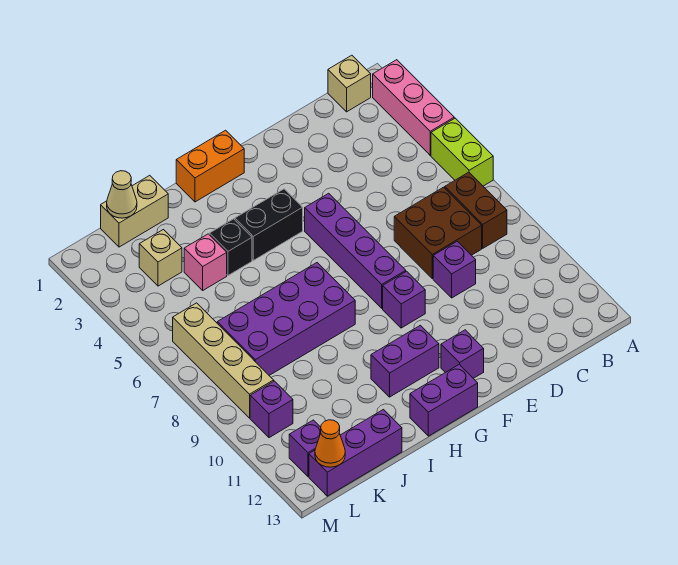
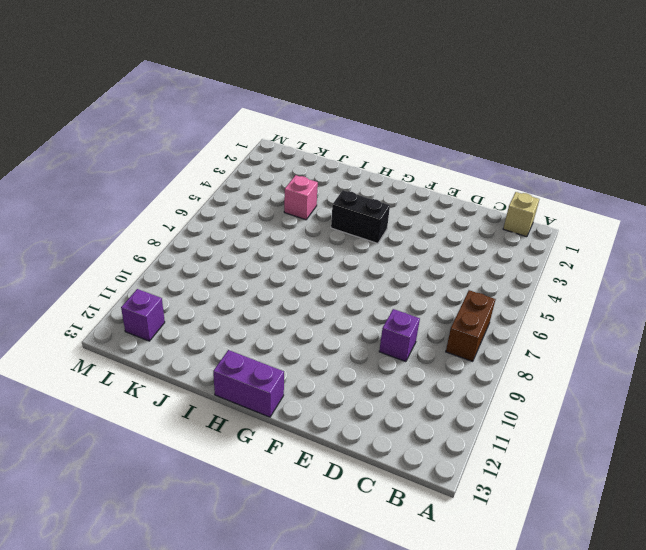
none -> pink brick A2:A4 level 1
none -> lime brick A5:A6 level 1
none -> brown brick C7:D8 level 1

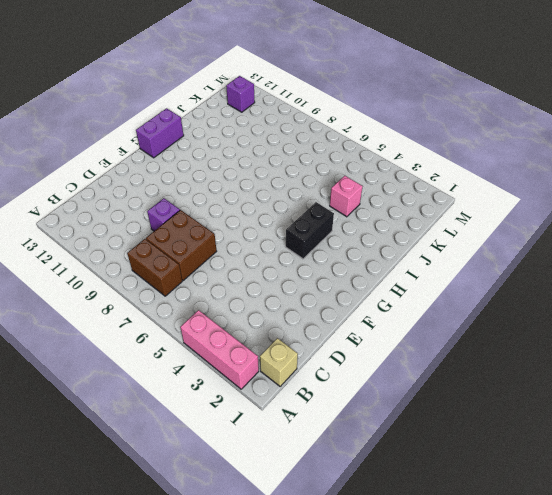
none -> lime brick A5:A6 level 1
none -> purple brick F5:F8 level 1
none -> purple brick F9 level 1

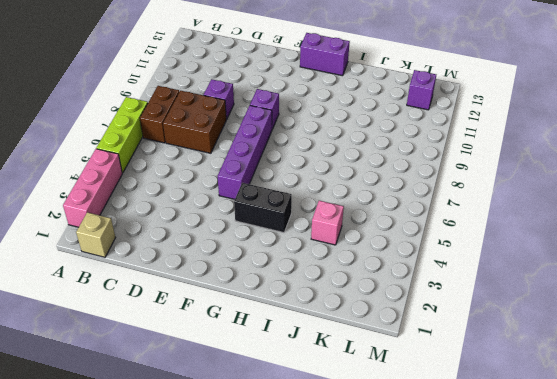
lime brick A5:A7 level 1 -> lime brick A5:A6 level 1
none -> purple brick F12 level 1
none -> orange brick G1:H1 level 1
none -> purple brick G11:H11 level 1

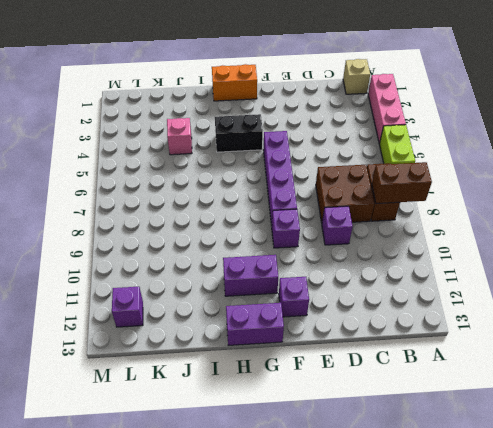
brown brick A8:B8 level 2 -> none
none -> purple brick H7:K8 level 1
none -> black brick I4 level 1
none -> tan brick J1:K1 level 1

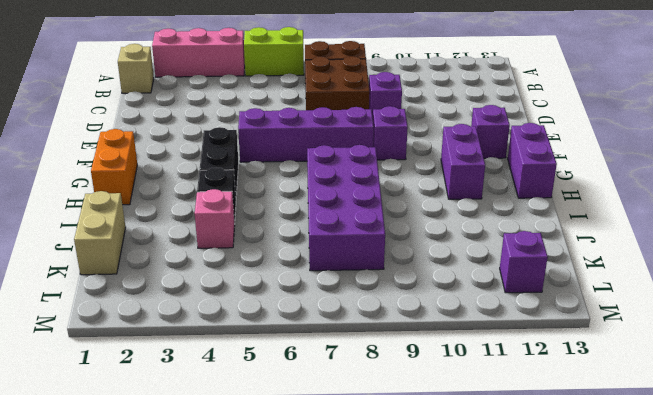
none -> purple brick J13:L13 level 1
none -> tan brick K3 level 1
none -> tan brick L6:L9 level 1

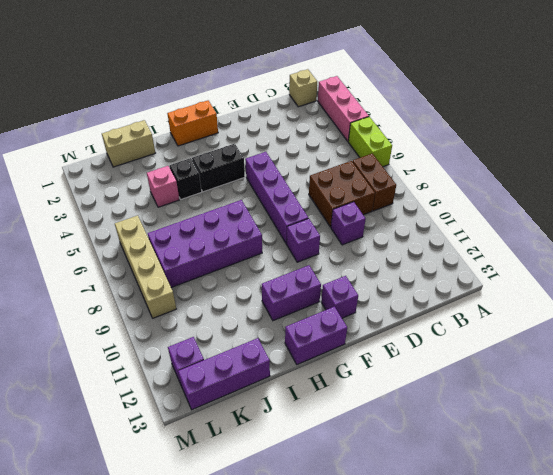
none -> tan brick K3 level 1
none -> purple brick L10 level 1
none -> tan cone K1 level 2

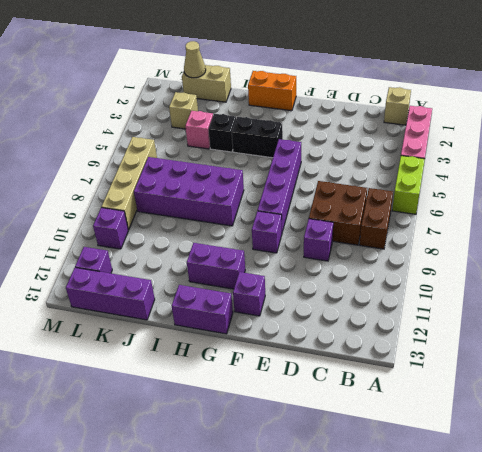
none -> orange cone L13 level 2

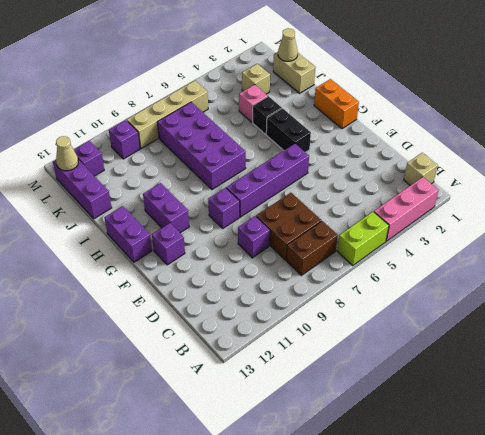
tan cone L13 level 2 -> orange cone L13 level 2

